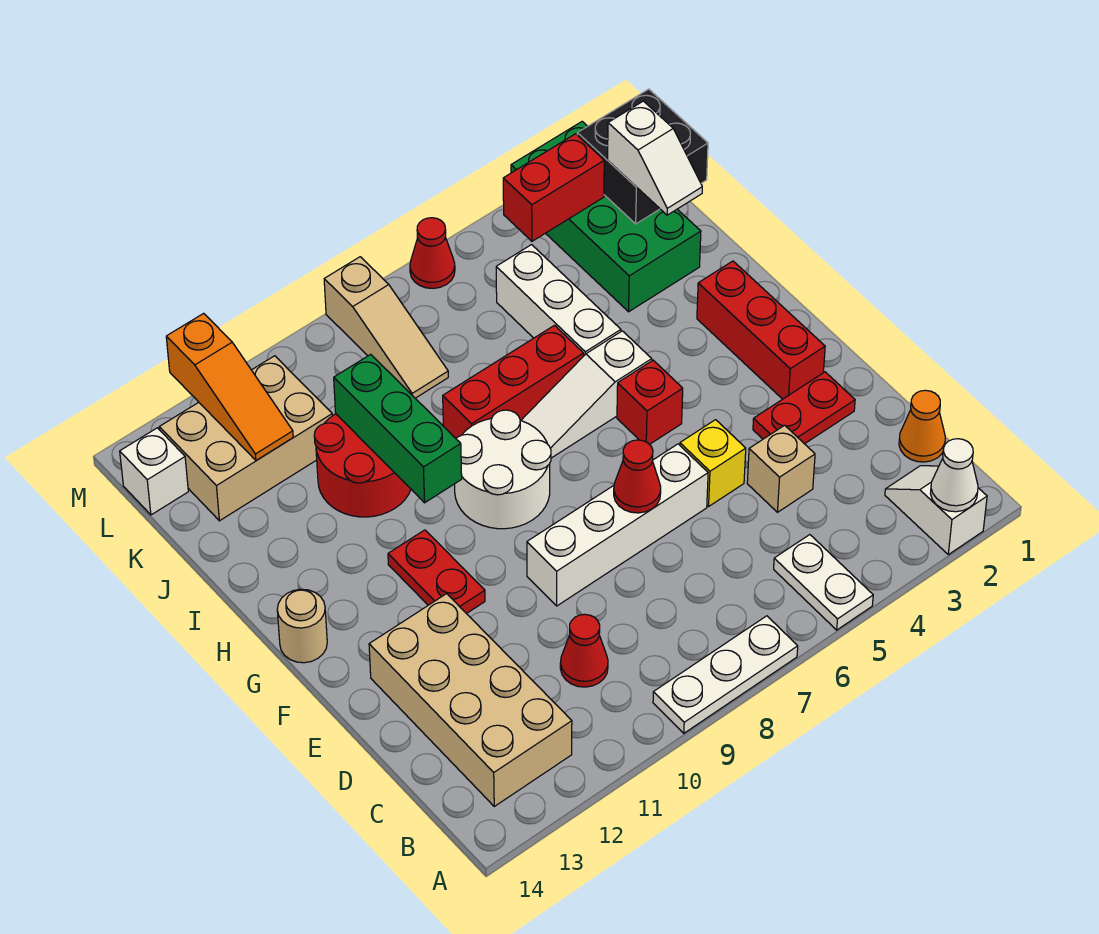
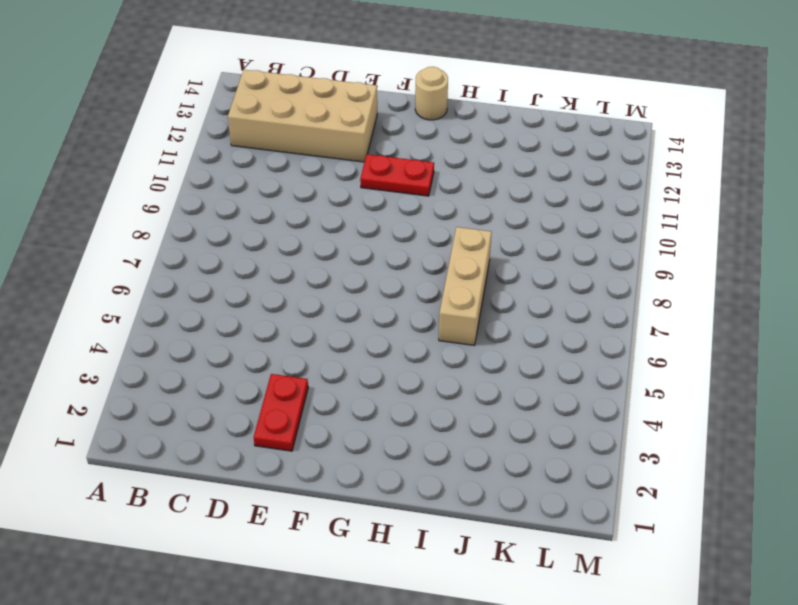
tan brick I6:I8 level 1 -> red brick I6:I8 level 1
none -> white slope A2:B2 level 1 top A
none -> white plate A5:B5 level 1
none -> white plate A7:A9 level 1
none -> orange cone C1 level 1

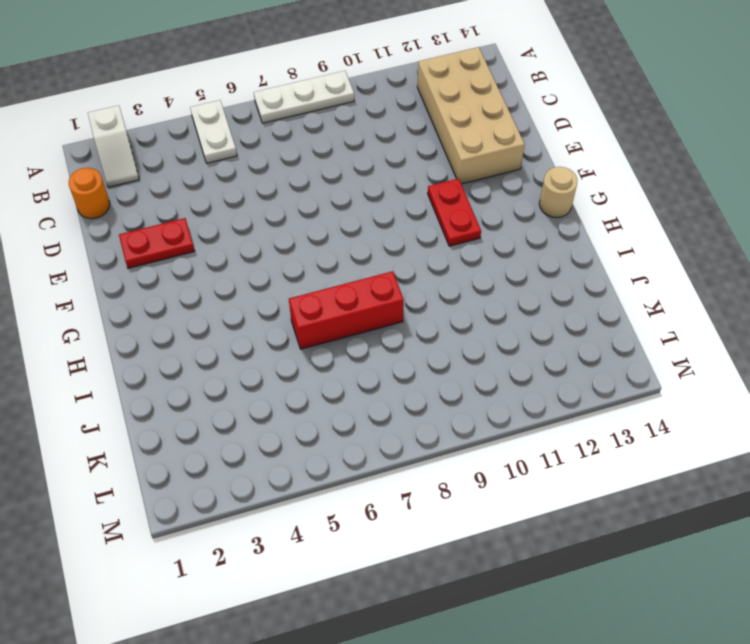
orange round brick C1 level 1 -> orange cone C1 level 1
none -> red cone C10 level 1
none -> tan brick D4 level 1
none -> yellow brick E5 level 1
none -> white brick E6:E9 level 1

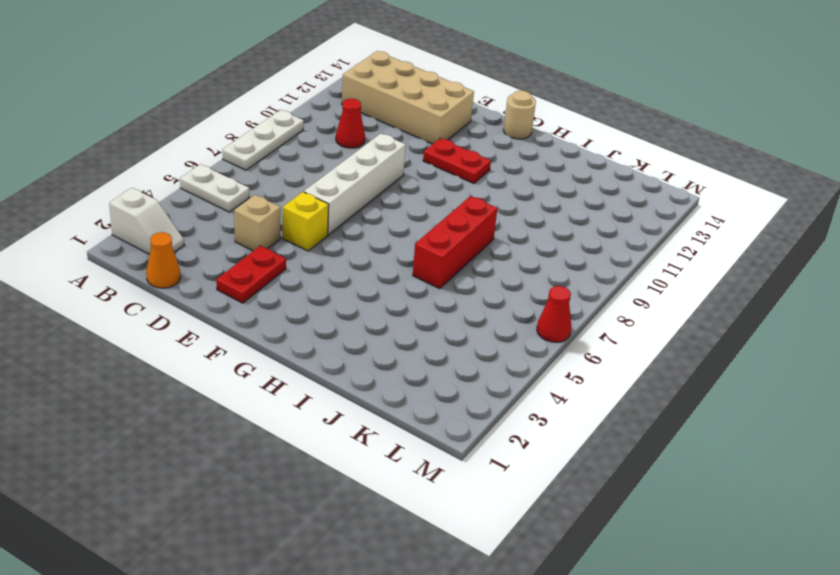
none -> red brick F2:H2 level 1
none -> red brick G5 level 1
none -> white round brick G8:H9 level 1
none -> white slope H5:H7 level 1 top 5

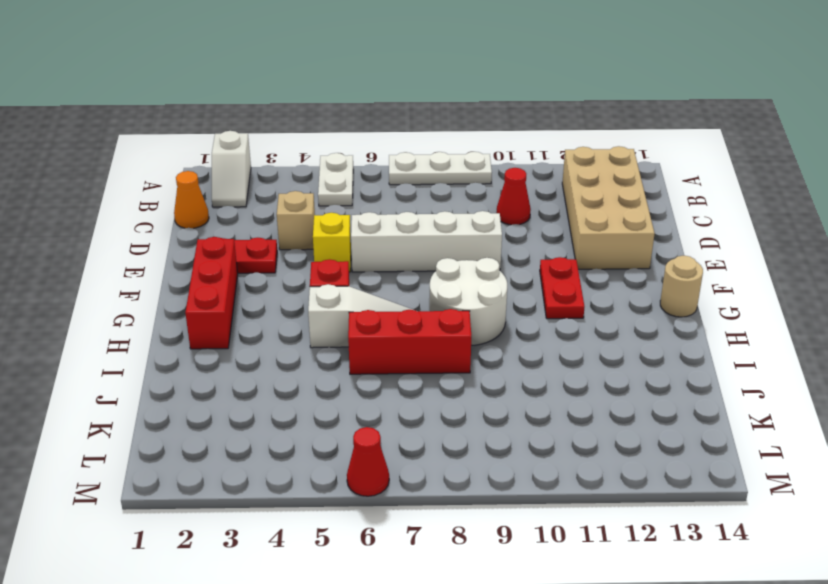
none -> white brick I5:K5 level 1
none -> red round brick I10:J11 level 1
none -> green brick J2:M3 level 1
none -> tan slope K8:M8 level 1 top M

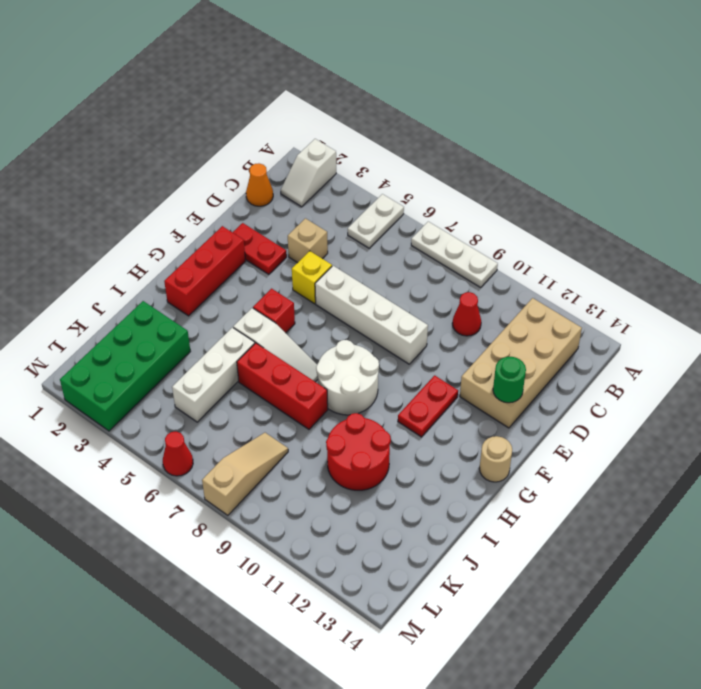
green round brick E13 level 2 -> none
none -> tan brick K11:L13 level 1
none -> white brick L14 level 1
none -> white cone A2 level 2
none -> red cone E7 level 2

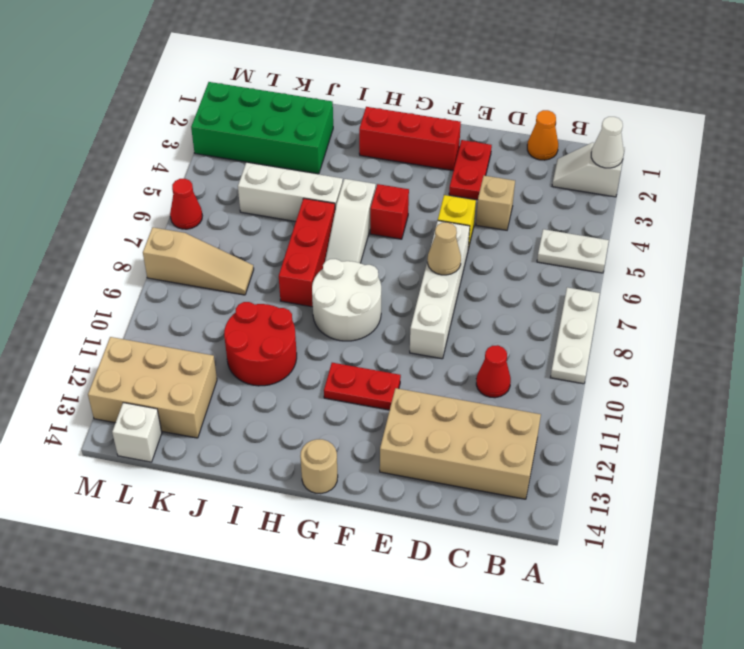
tan cone E7 level 2 -> red cone E7 level 2
tan brick K12:M13 level 1 -> tan brick K11:L13 level 1
none -> green brick H10:J10 level 2
none -> black brick K1:L2 level 2
none -> orange slope K12:M12 level 2 top M
none -> red brick L3:L4 level 2

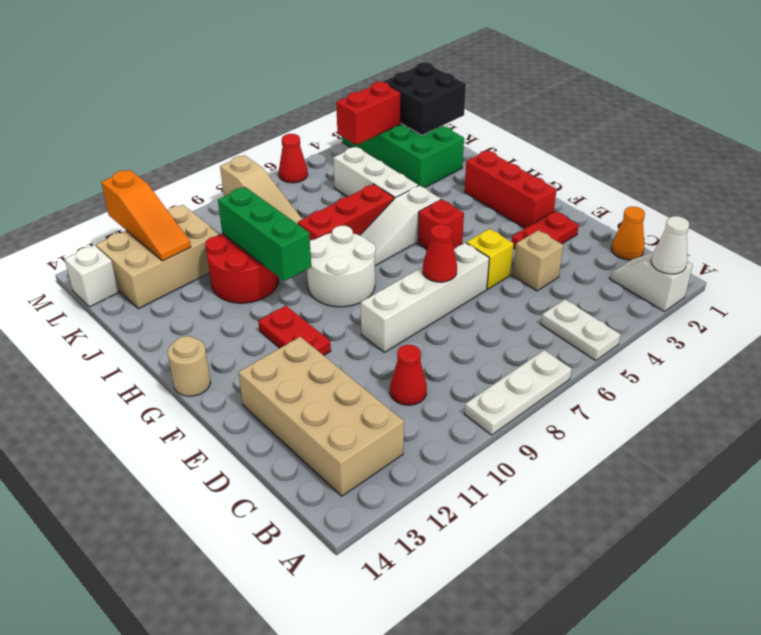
none -> white slope J2:K2 level 3 top K

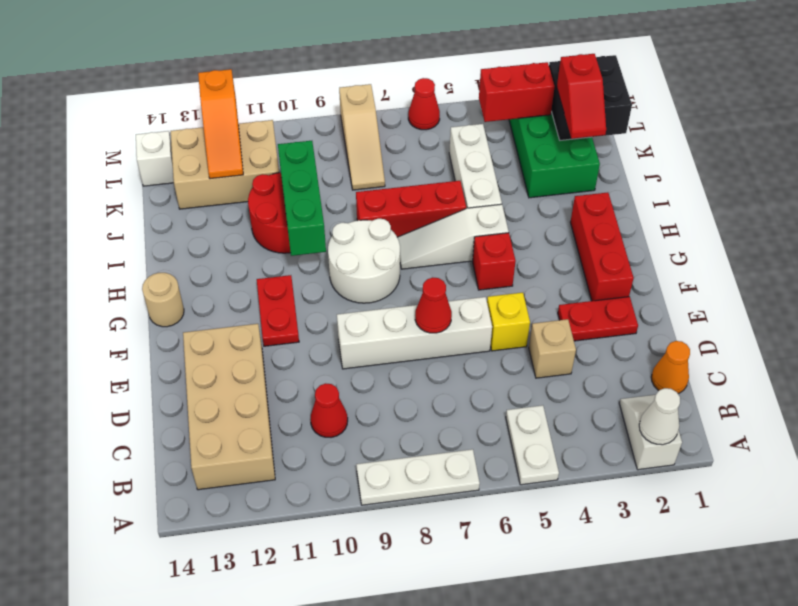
red slope J2:K2 level 3 top K -> white slope J2:K2 level 3 top K

